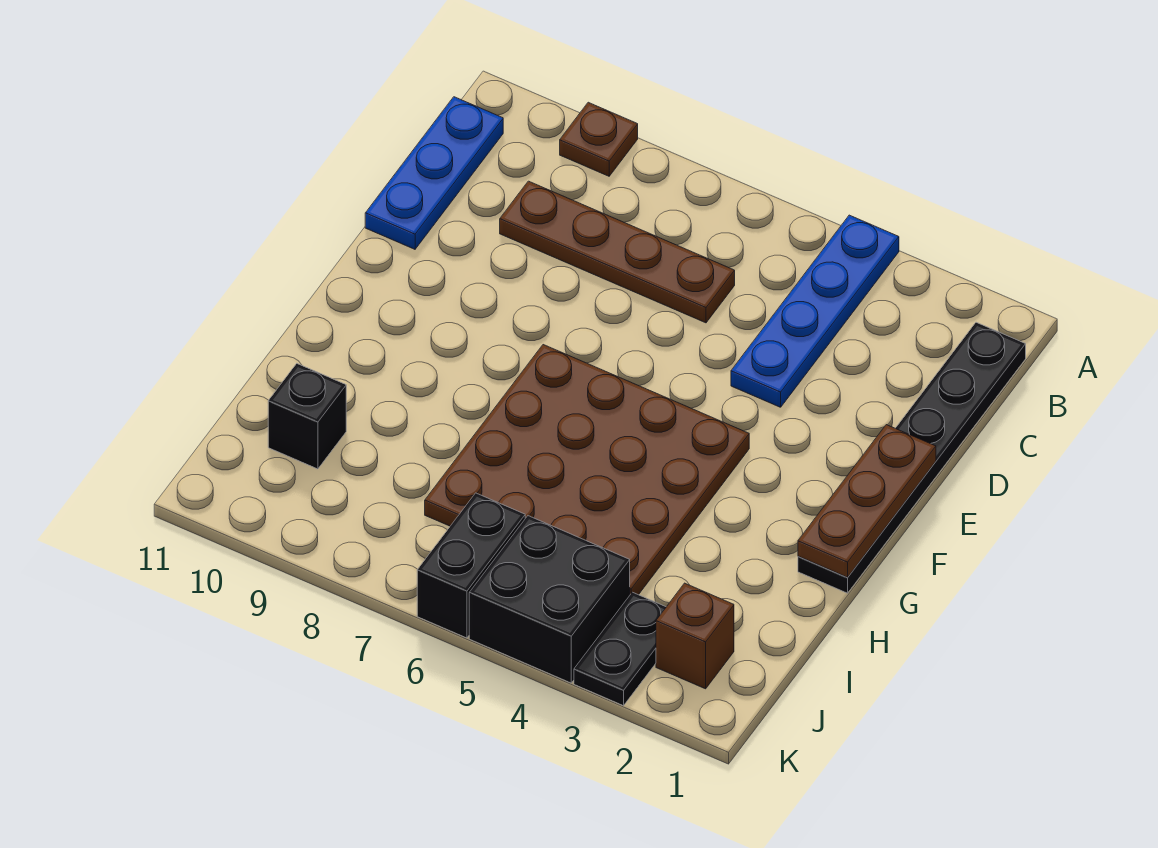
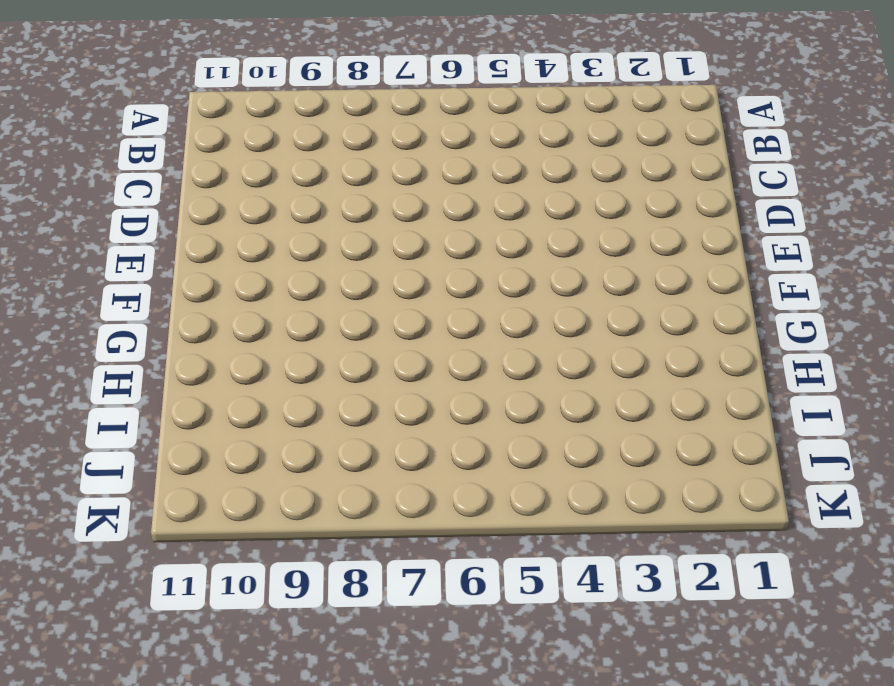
none -> blue plate A4:D4 level 1
none -> brown plate A9 level 1
none -> black plate B1:G1 level 1

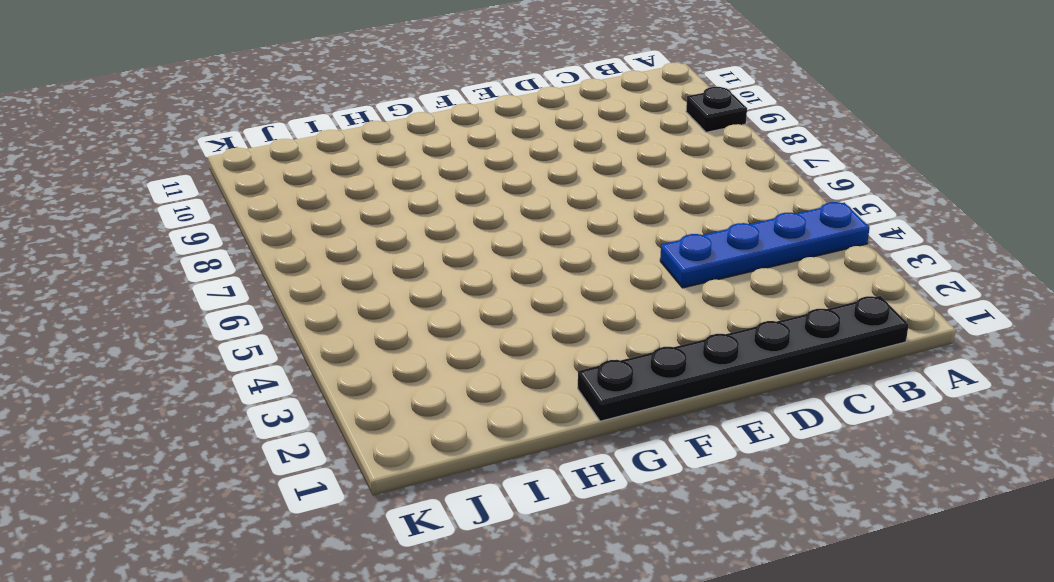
black plate A9 level 1 -> brown plate A9 level 1
none -> blue plate B11:D11 level 1
none -> brown plate C6:C9 level 1
none -> brown plate F4:I7 level 1

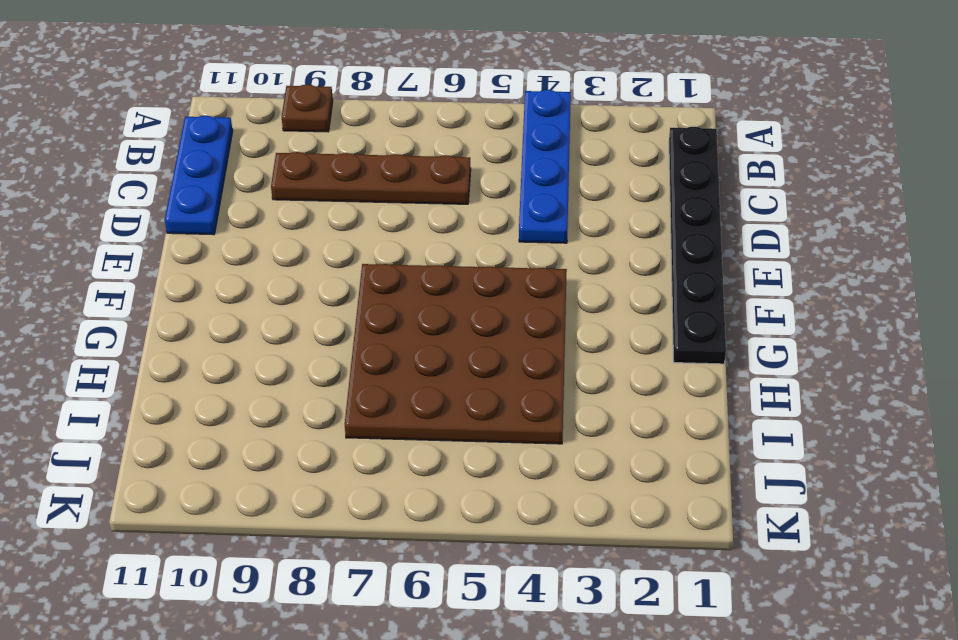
none -> black brick I10 level 1
none -> brown brick J2 level 1
none -> black plate J3:K3 level 1

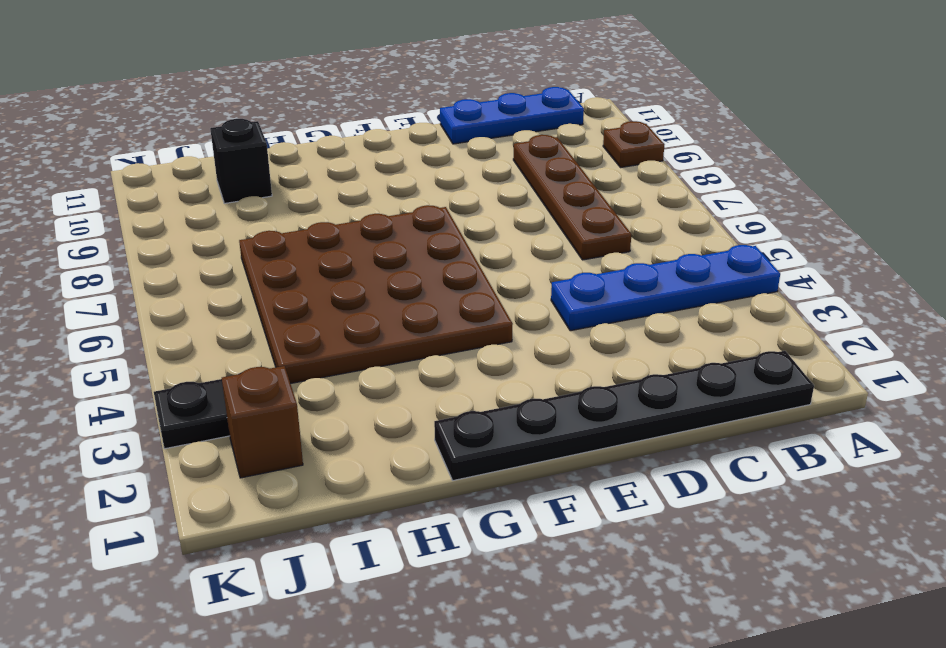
none -> black brick J4:K5 level 1
none -> black brick J6:K6 level 1
none -> brown plate E1:G1 level 2

